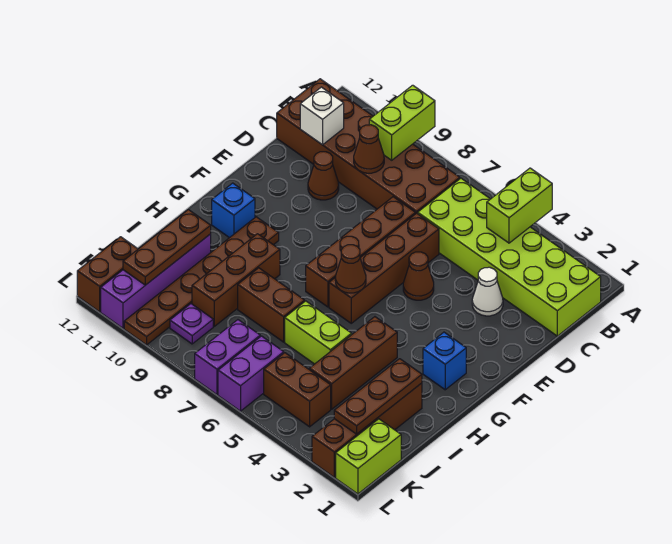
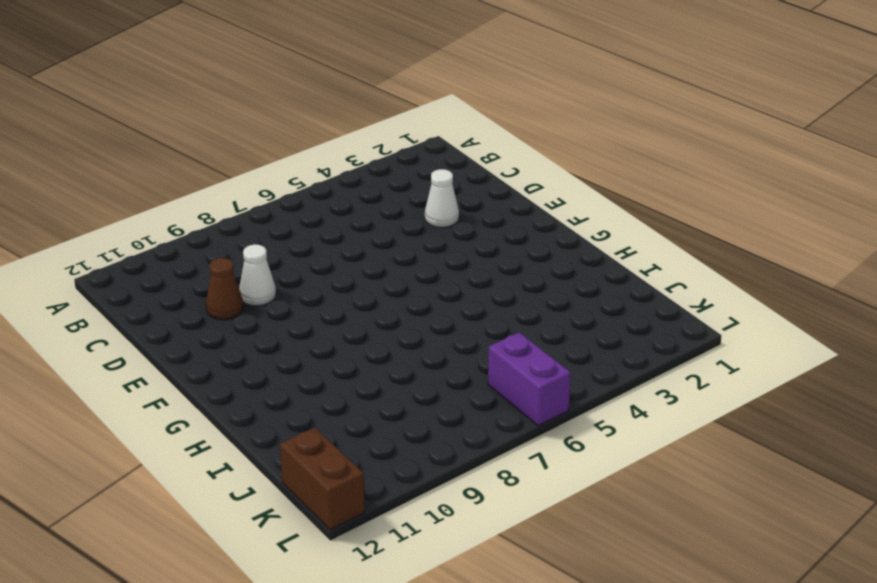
white cone D9 level 1 -> none
none -> lime brick B1:C6 level 1
none -> brown brick B7:C12 level 1
none -> brown brick D6:G6 level 1

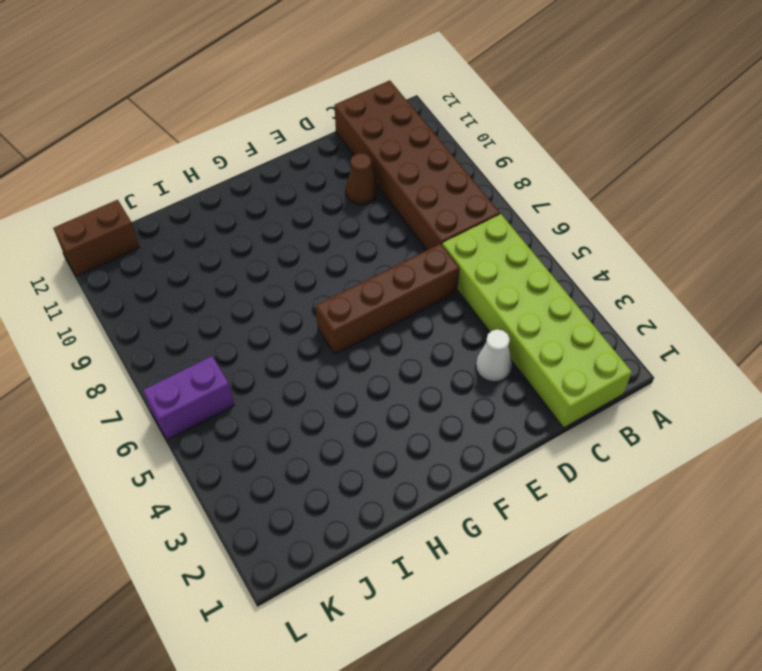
none -> brown brick D7:G7 level 1
none -> brown cone E5 level 1
none -> blue brick G2 level 1

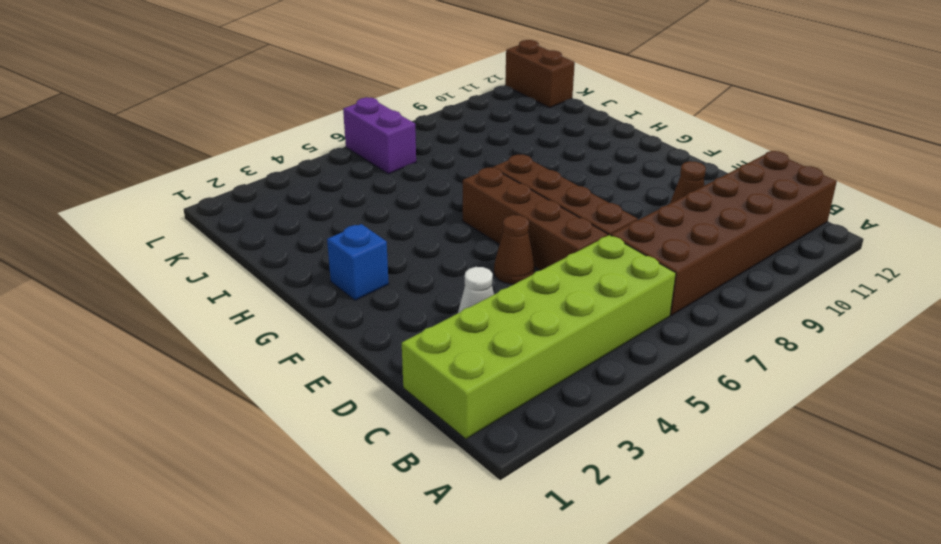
none -> brown plate G10:L10 level 1
none -> blue brick G11 level 1
none -> brown brick H4:J4 level 1

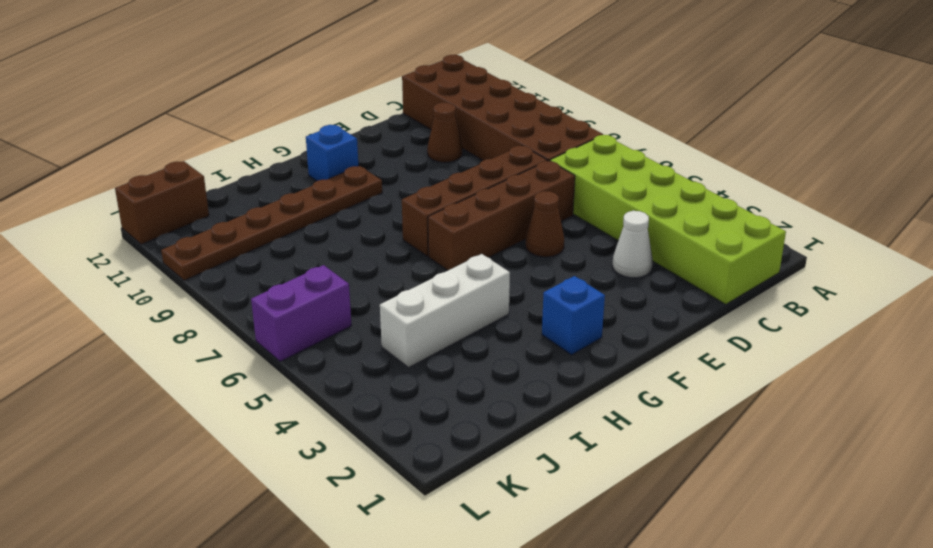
white brick H4:J4 level 1 -> brown brick H4:J4 level 1
none -> brown brick H9:J9 level 1
none -> brown brick I2:L2 level 1
none -> lime brick I5:I6 level 1

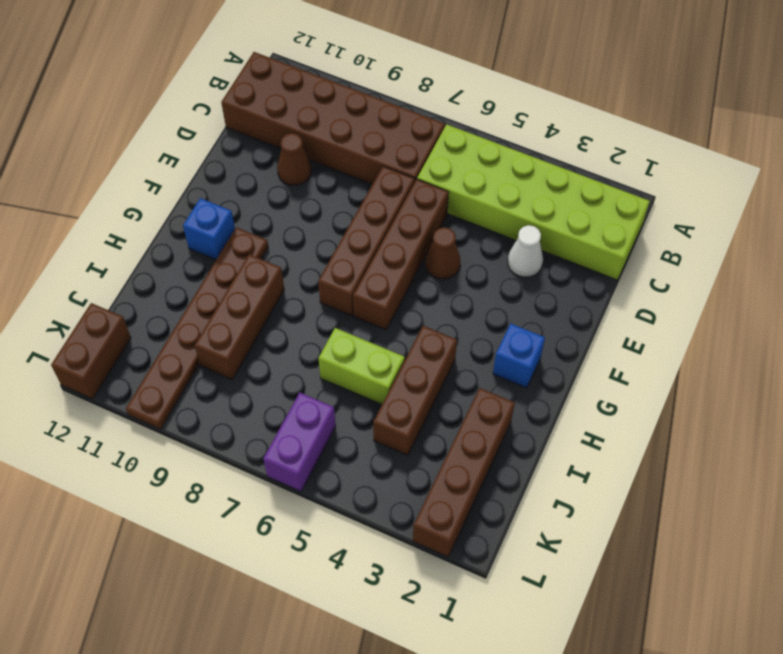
none -> brown brick I7:I8 level 1
none -> purple brick I11:L11 level 1
none -> lime brick K1:L1 level 1

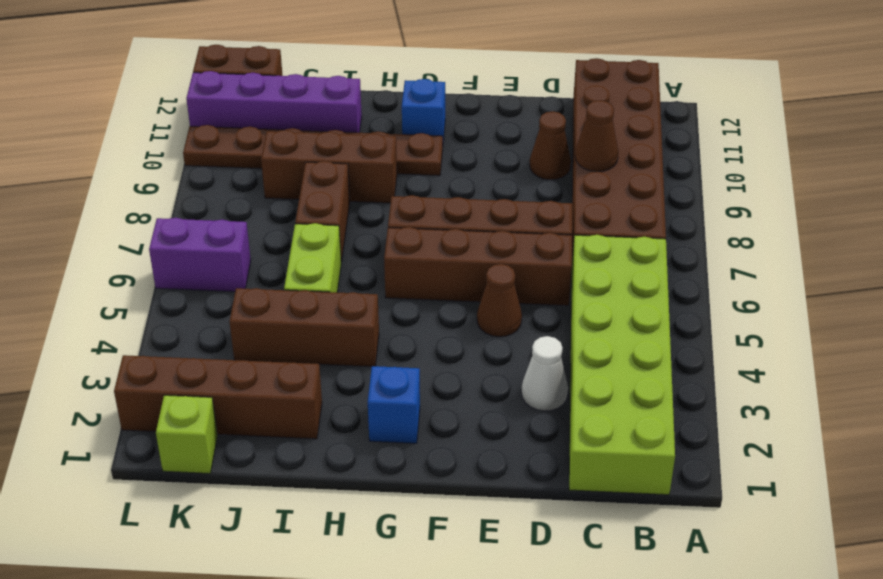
lime brick K1 level 1 -> lime brick K1:L1 level 1
none -> brown brick K4:K5 level 1
none -> purple brick K7:L7 level 1
none -> purple plate K9 level 1

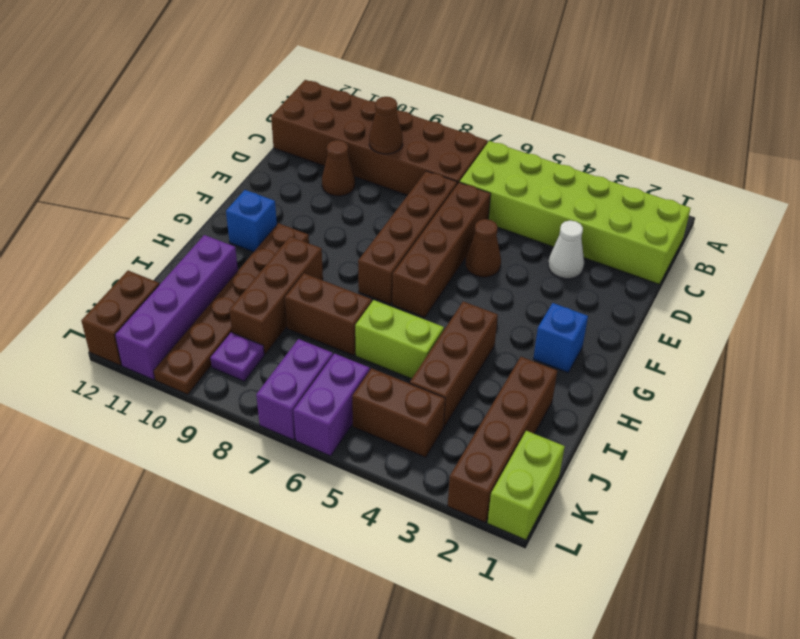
none -> lime brick A4:B4 level 2
none -> lime brick A9:B9 level 2
none -> white brick C11 level 2

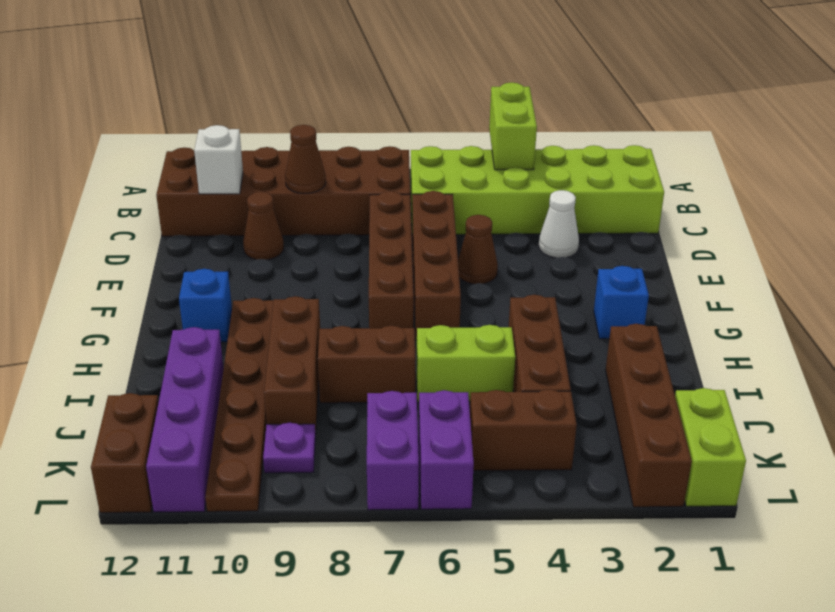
none -> lime brick A9:B9 level 2
none -> brown cone G6 level 2
none -> brown plate I2:K2 level 2

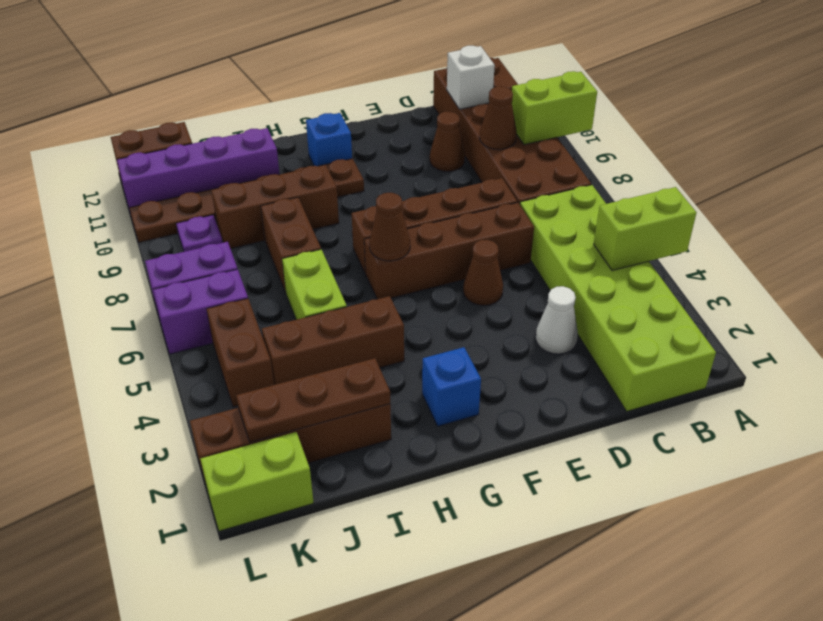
none -> brown plate I11:K11 level 2

